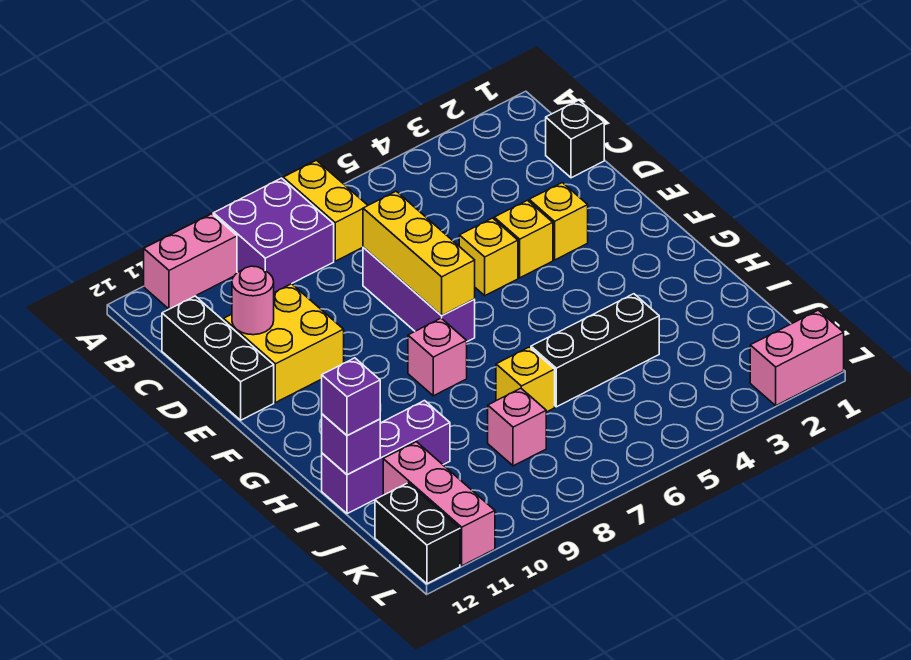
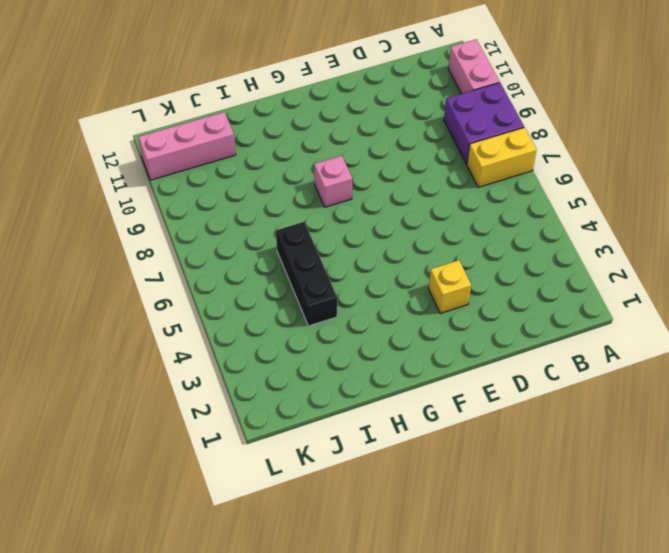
none -> black brick C1 level 1
none -> black brick C12:E12 level 1
none -> purple brick D7:F7 level 1

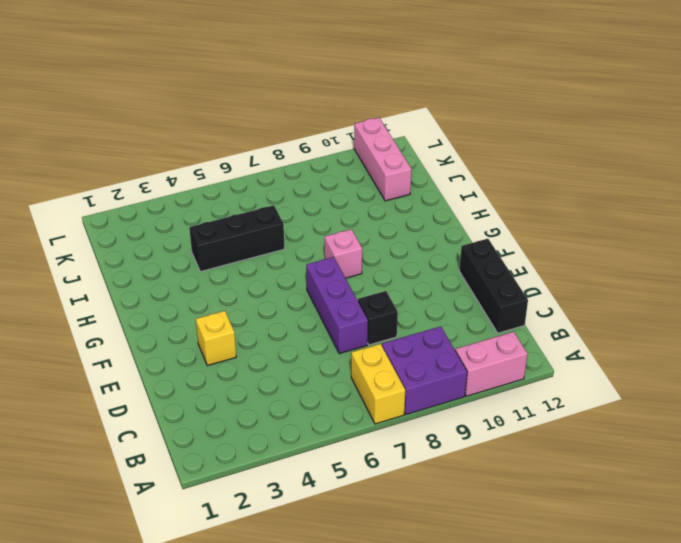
black brick D8 level 1 -> black brick C1 level 1
none -> yellow brick D10:E11 level 1
none -> yellow brick E4 level 1
none -> yellow brick E5 level 1

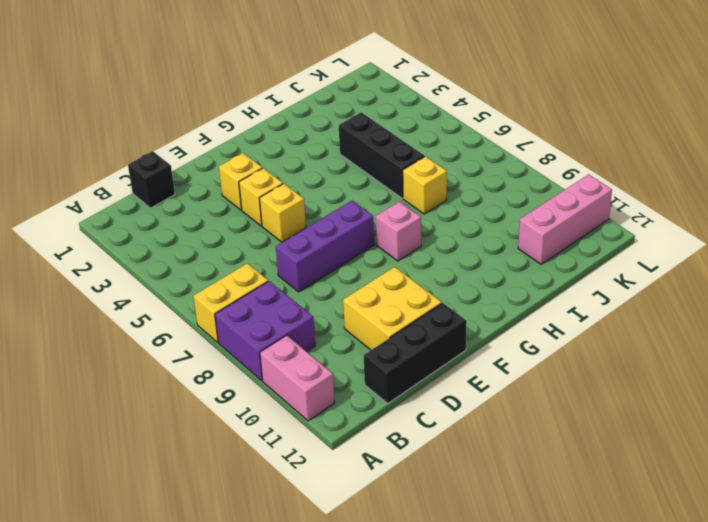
none -> purple brick I10:I12 level 1
none -> pink brick J8 level 1
none -> black brick K12:L12 level 1

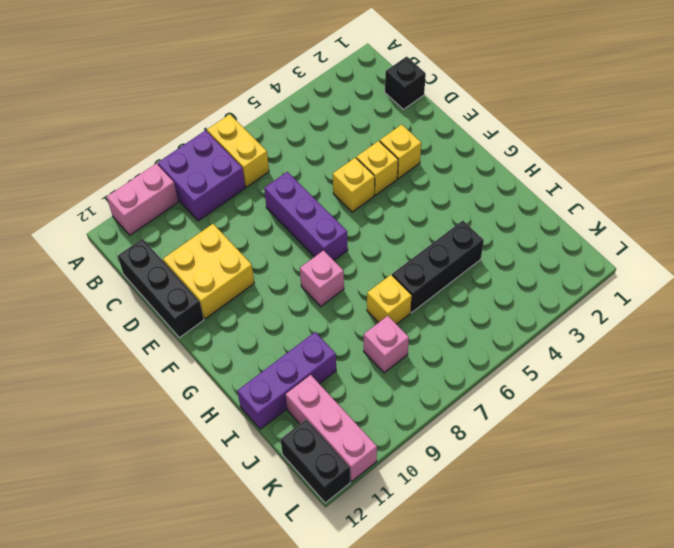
none -> pink brick L1:L2 level 1
none -> yellow brick D7:F7 level 2
none -> pink round brick D11 level 2

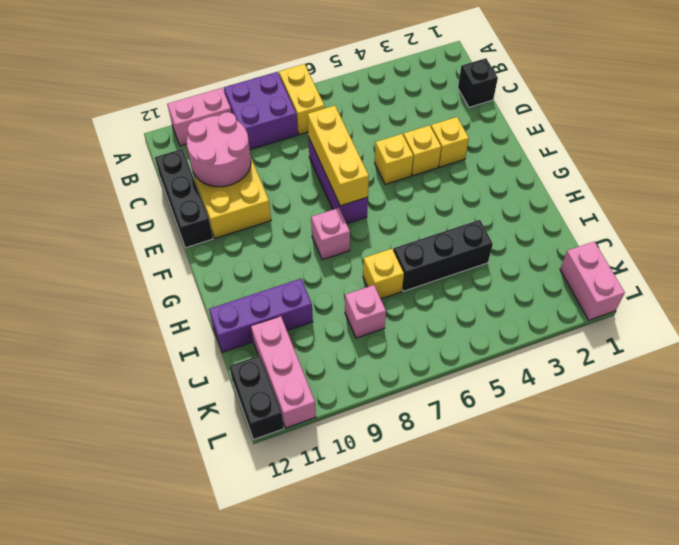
pink round brick C10:D11 level 2 -> pink round brick D11 level 2
pink brick K1:L1 level 1 -> pink brick L1:L2 level 1
none -> purple brick I12 level 2
none -> purple brick I12 level 3

